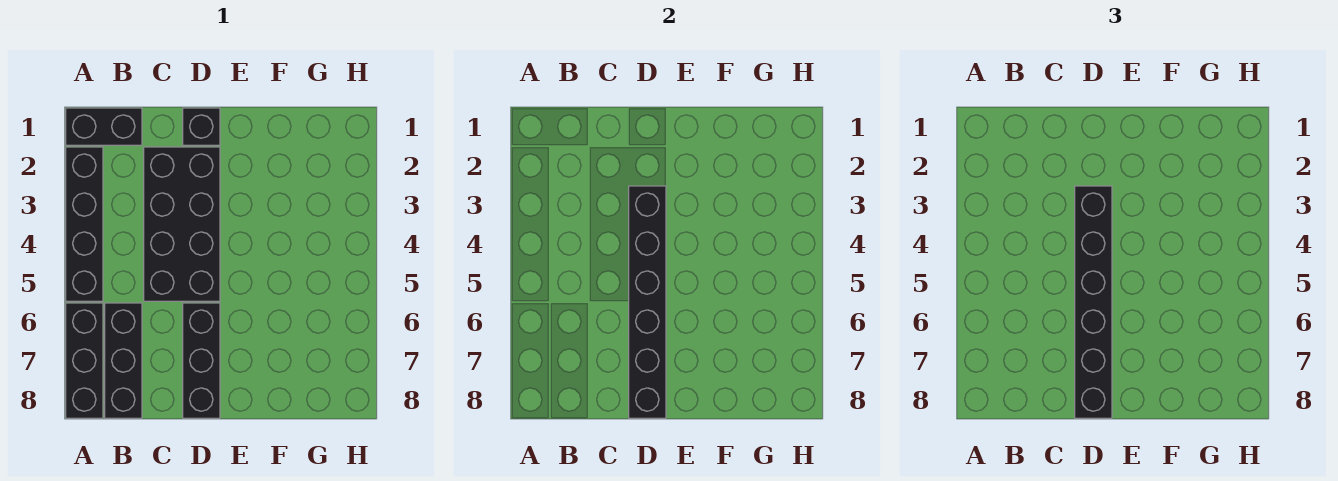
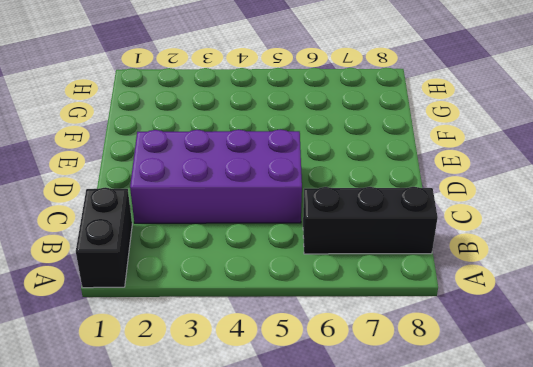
purple brick C2:D5 level 1 -> black brick C2:D5 level 1
none -> black brick A2:A5 level 1
none -> black brick A6:A8 level 1

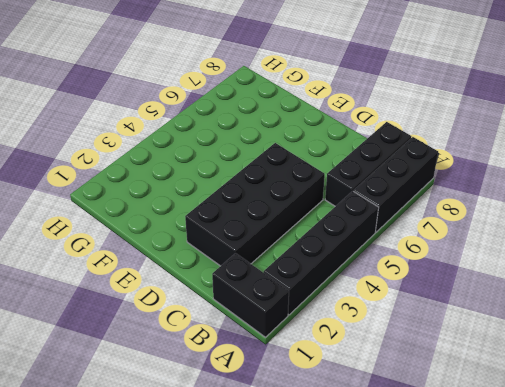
none -> black brick D1 level 1
none -> black brick D6:D8 level 1

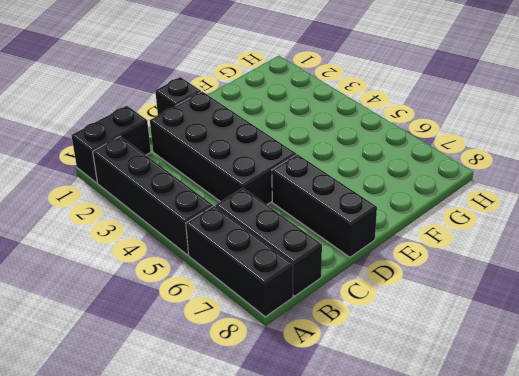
none -> black brick D3:D8 level 2
none -> black brick D3:D8 level 3

